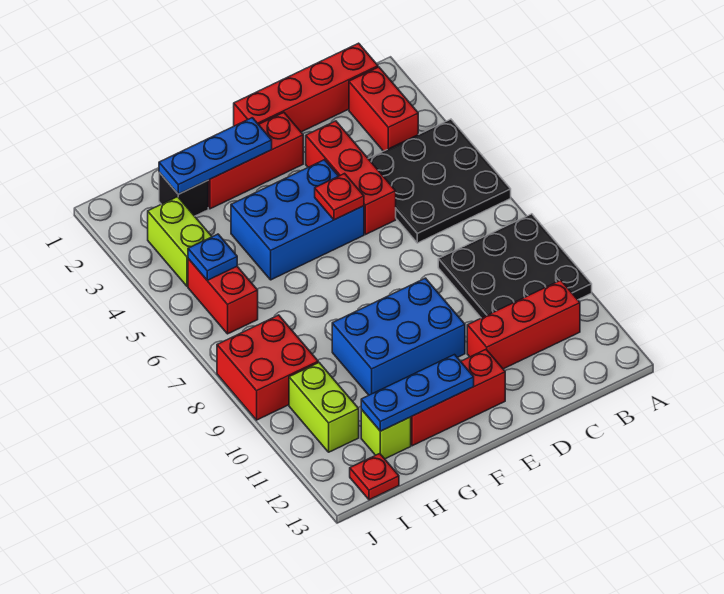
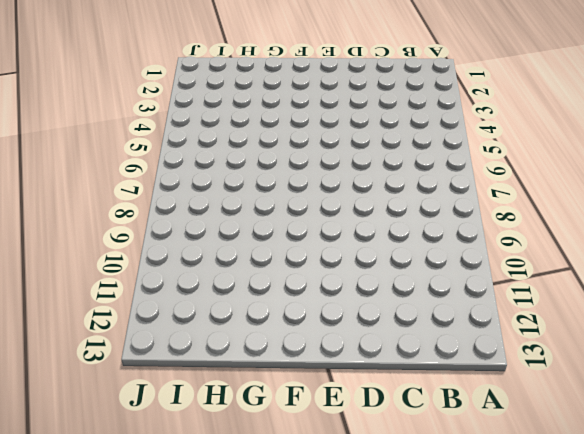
none -> black plate A4:C6 level 1
none -> black plate A8:C10 level 1
none -> red brick B1:E1 level 1

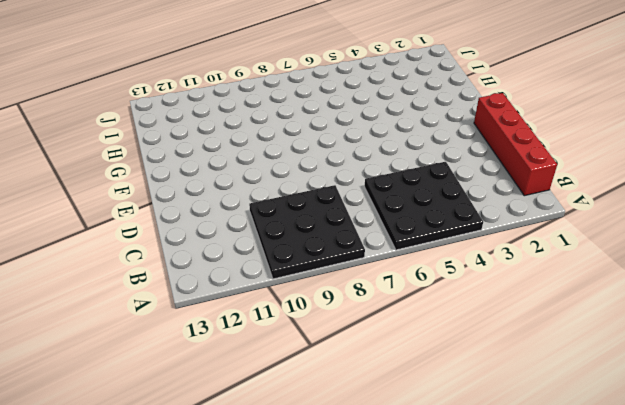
none -> red brick B2:B3 level 1
none -> red brick B11:D11 level 1
none -> red brick D3:D5 level 1

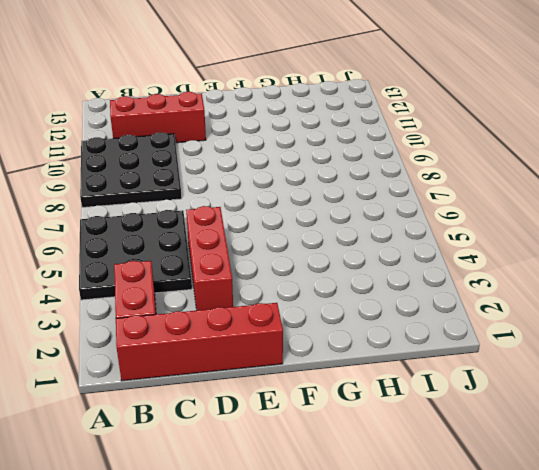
none -> red brick E2:G2 level 1
none -> blue brick E4:G5 level 1
none -> blue brick E9:G10 level 1

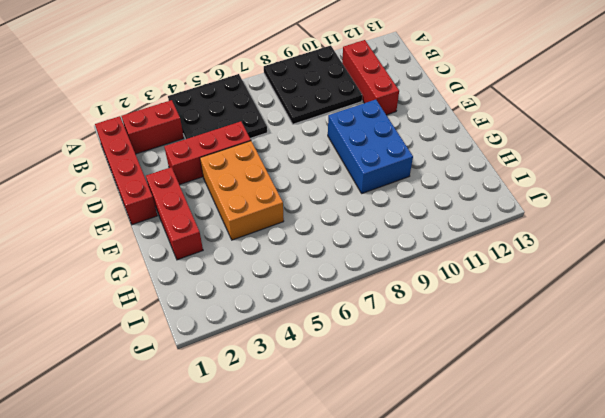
orange brick E4:G5 level 1 -> blue brick E4:G5 level 1
none -> red brick E12:G12 level 1
none -> black brick H2 level 1
none -> lime brick H12 level 1

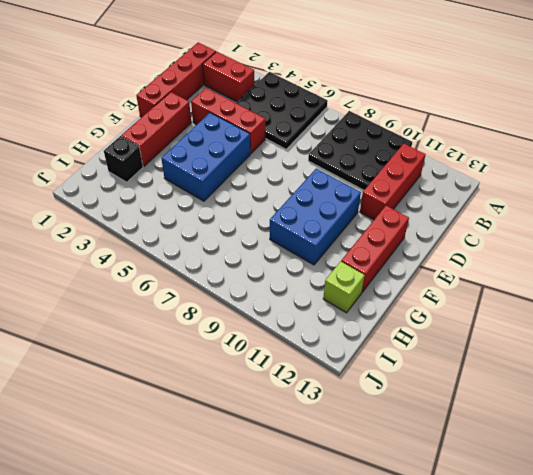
none -> lime brick I3:I4 level 1
none -> red brick I5:I6 level 1
none -> red brick I8:J9 level 1

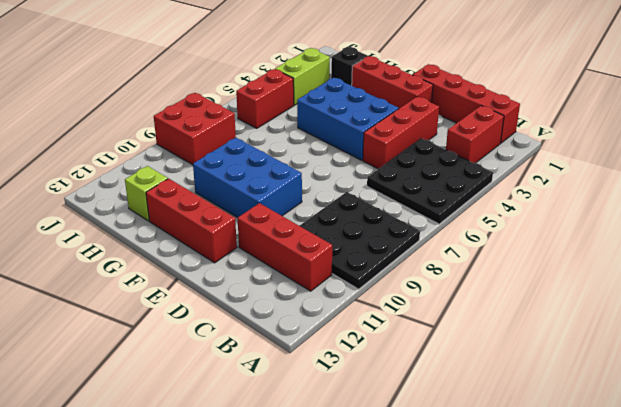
none -> lime brick I10:I11 level 1
none -> red plate I13 level 1
none -> red plate E5 level 2

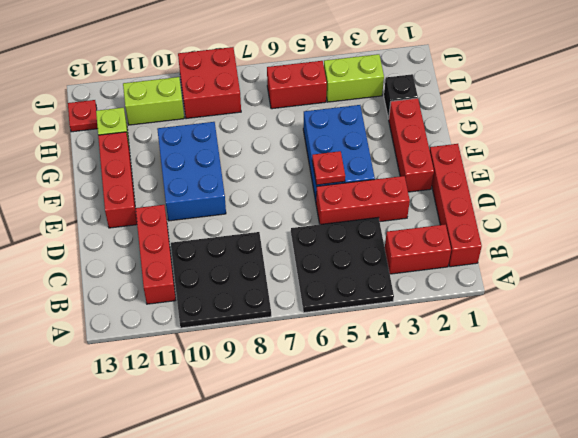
none -> blue plate F2:H2 level 2
none -> blue plate F12:H12 level 2
none -> blue plate I5 level 2

